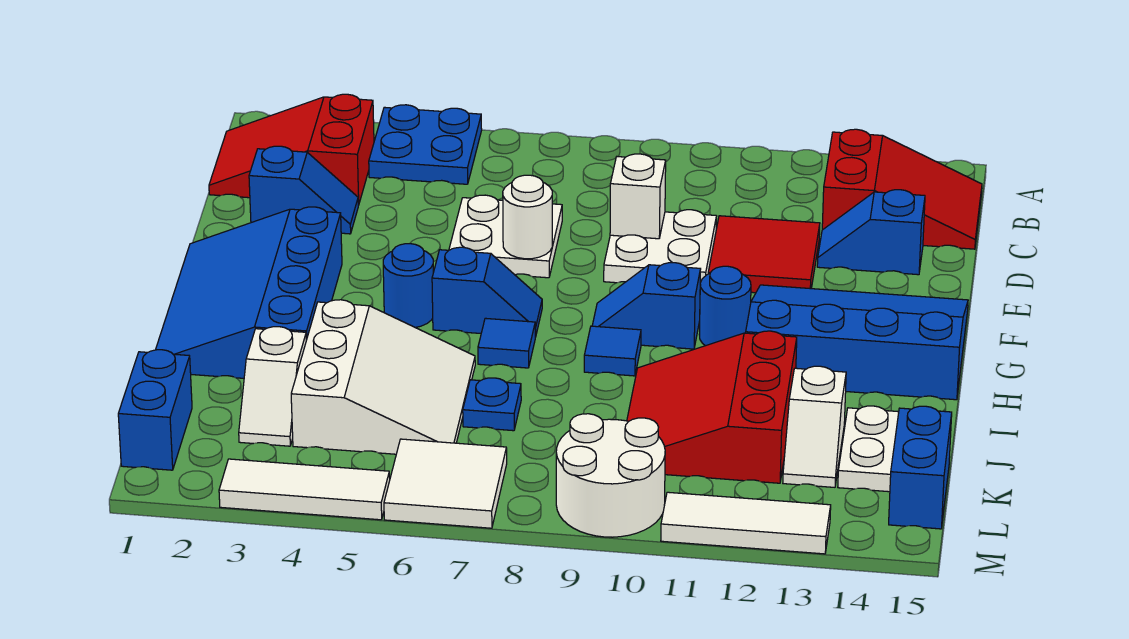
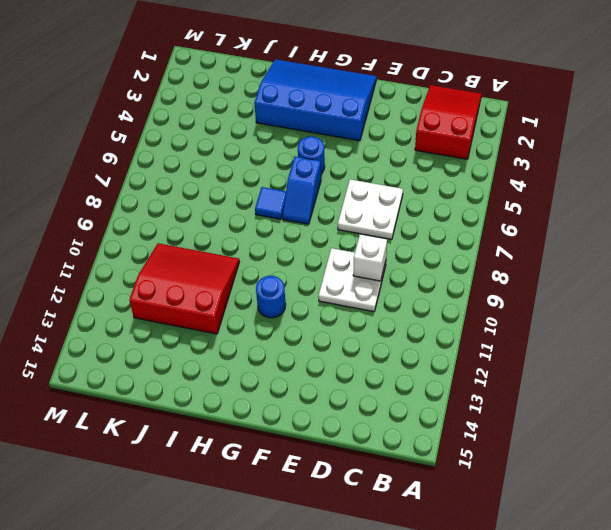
none -> blue plate A4:B5 level 1
none -> red slope B13:C15 level 1 top 13
none -> blue slope D2:D3 level 1 top 2
none -> red tile D11:E12 level 1

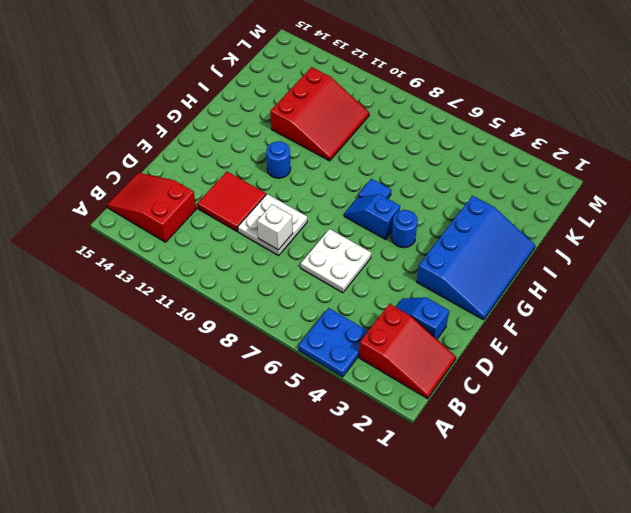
none -> blue slope D13:D14 level 1 top 14
none -> blue slope F12:H15 level 1 top H
none -> blue slope G9:G10 level 1 top 10
none -> blue tile H9 level 1

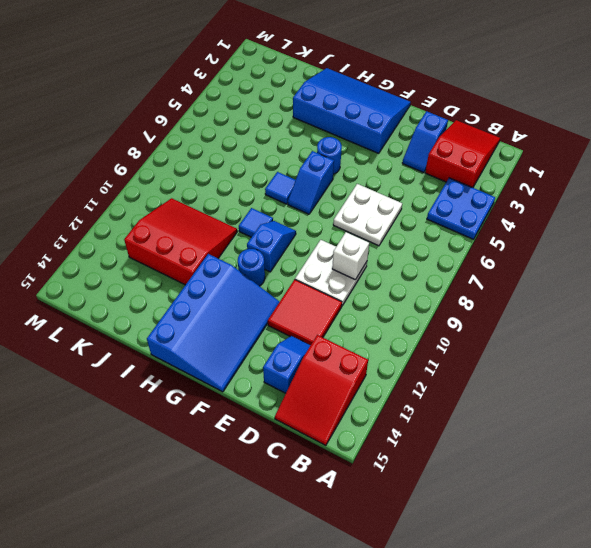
none -> white slope I4:K6 level 1 top 4
none -> white slope J3:K3 level 1 top J
none -> blue plate J7 level 1
none -> white slope J13:K13 level 1 top J

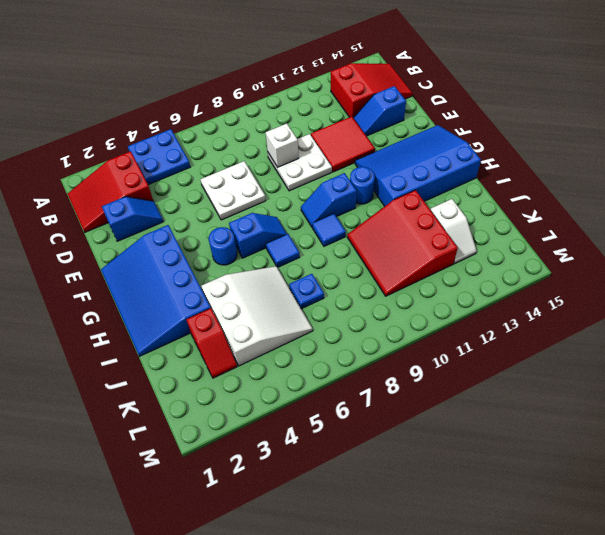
red slope J3:K3 level 1 top J -> white slope J3:K3 level 1 top J
none -> white plate J14:K14 level 1
none -> blue brick K1:L1 level 1
none -> blue brick K15:L15 level 1
none -> white tile L6:M7 level 1

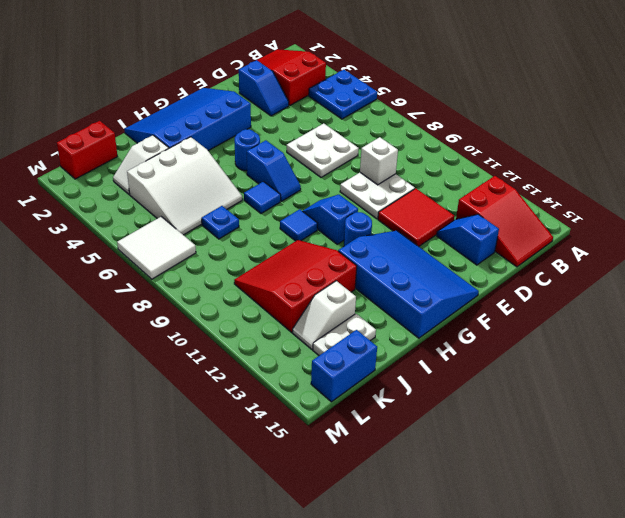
red brick K1:L1 level 1 -> blue brick K1:L1 level 1
none -> white round brick L9:M10 level 1
none -> white tile M3:M5 level 1
none -> white tile M11:M13 level 1
none -> white round brick E7 level 2

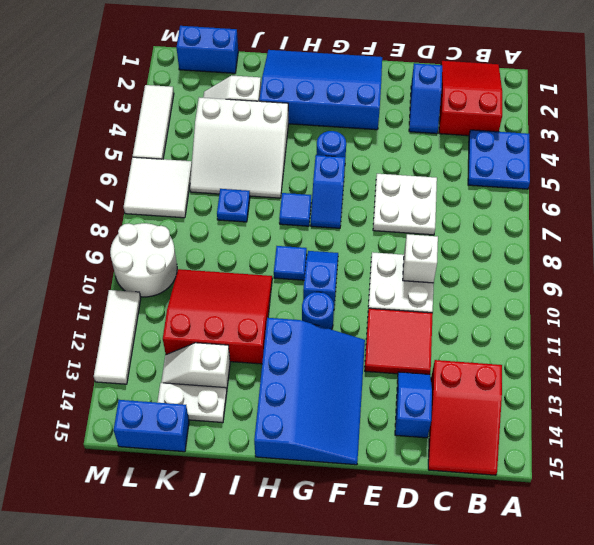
none -> white round brick E7 level 2

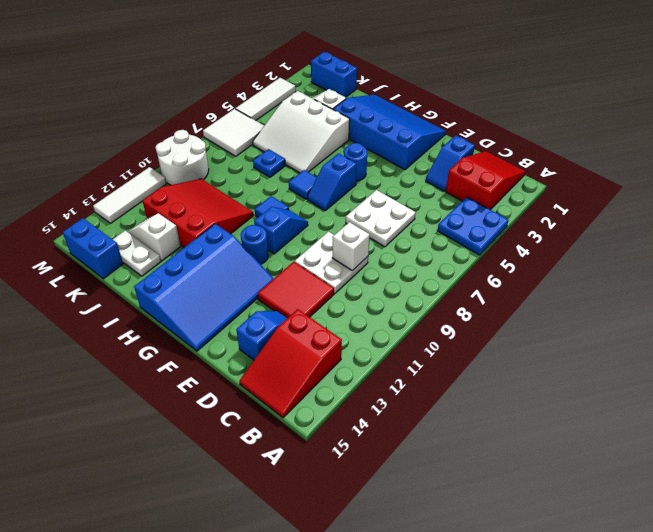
none -> white round brick E7 level 2

